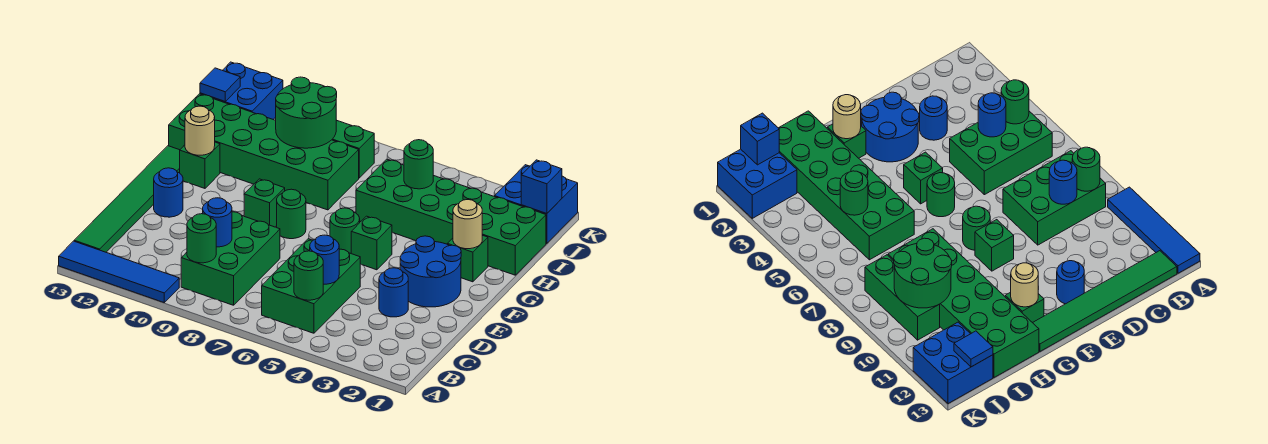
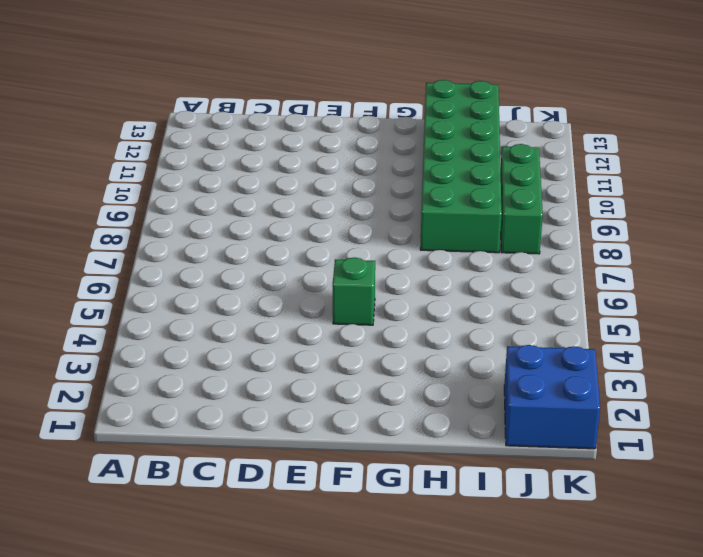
none -> blue tile A10:A13 level 1
none -> green brick B5:D6 level 1
none -> green brick B8:D9 level 1

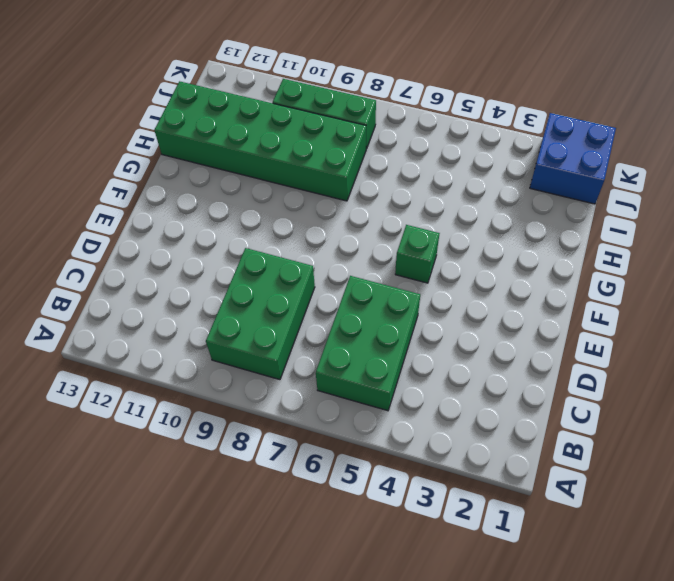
none -> blue tile A10:A13 level 1
none -> green tile B13:G13 level 1
none -> blue round brick D3 level 1

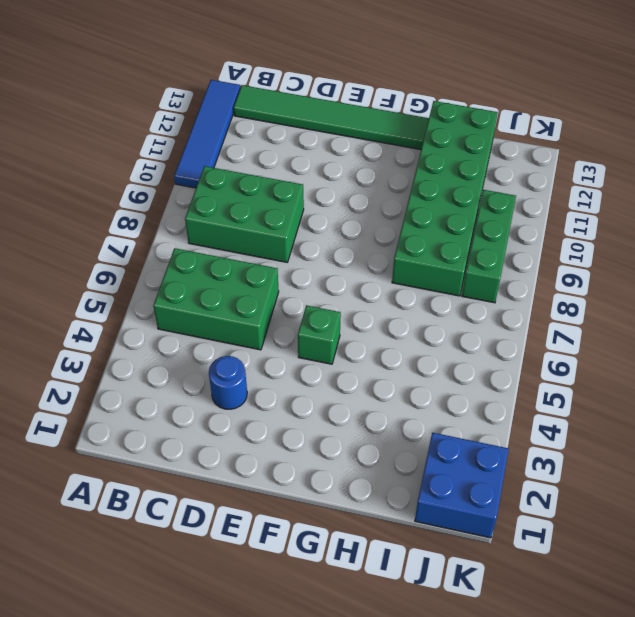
none -> blue round brick E2:F3 level 1
none -> blue round brick E12 level 1
none -> green round brick F6 level 1

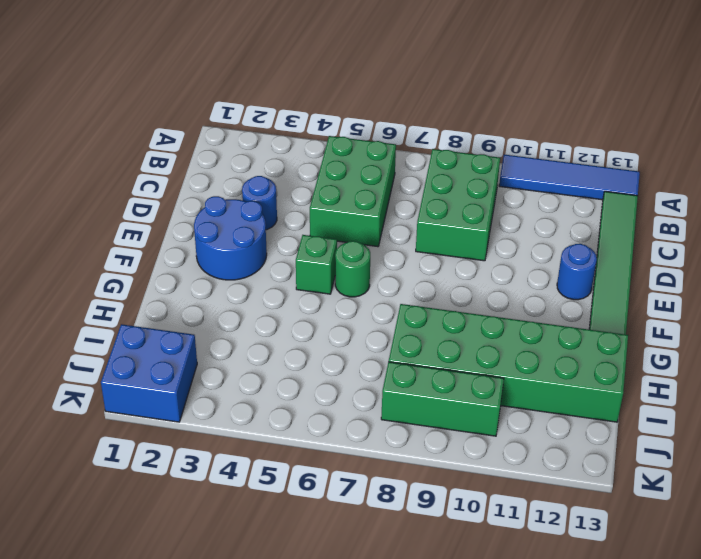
none -> green round brick F8 level 1
none -> green brick F9 level 1
none -> green brick G2 level 1

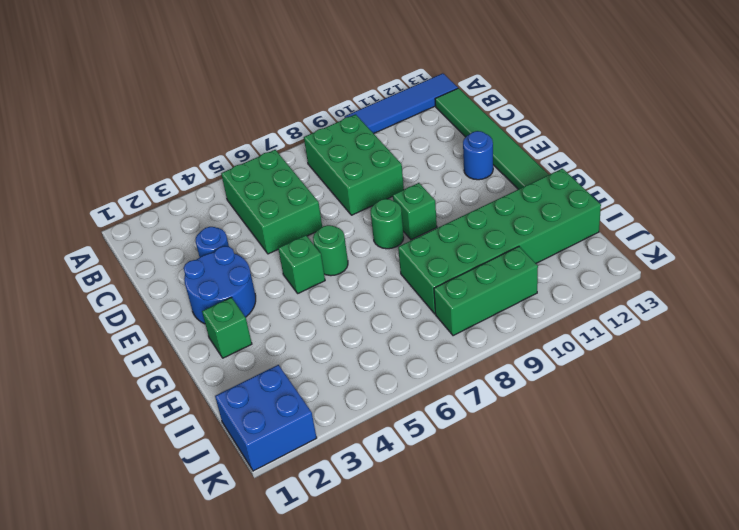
none -> green brick G12 level 1
none -> green brick H1:I6 level 1
none -> blue brick J12:K13 level 1

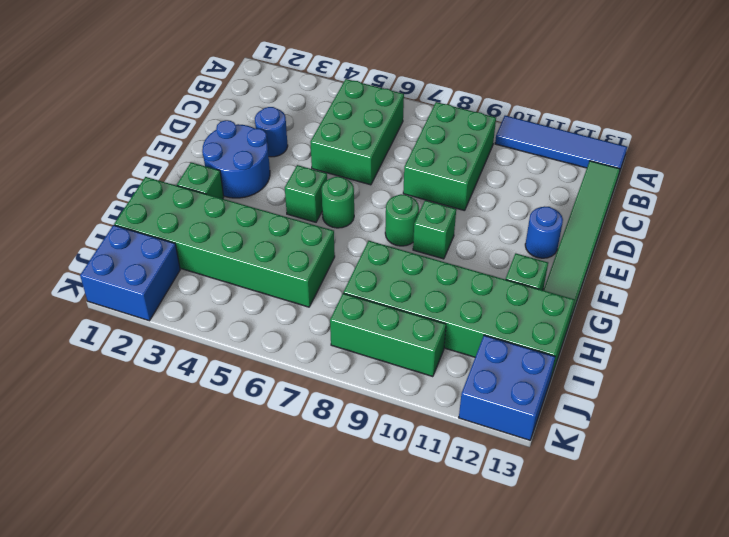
none -> green round brick B5 level 2
none -> green round brick B9 level 2
none -> blue round brick C5 level 2

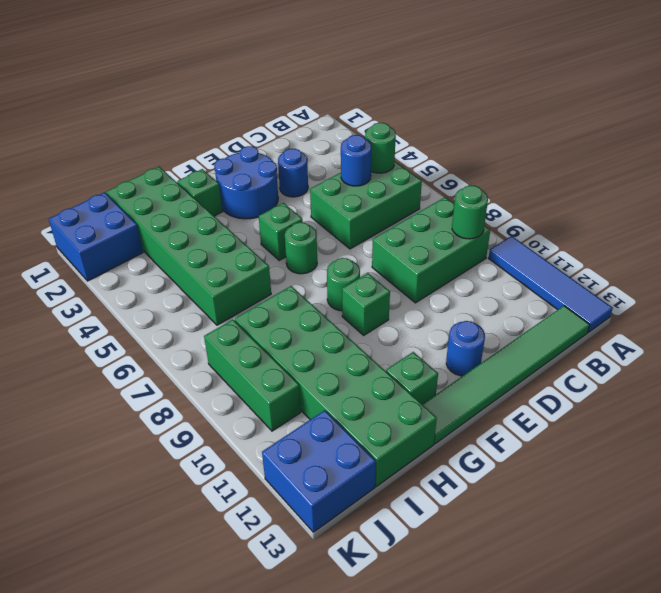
none -> blue round brick C9 level 2
none -> tan round brick G2 level 2
none -> tan round brick G12 level 2

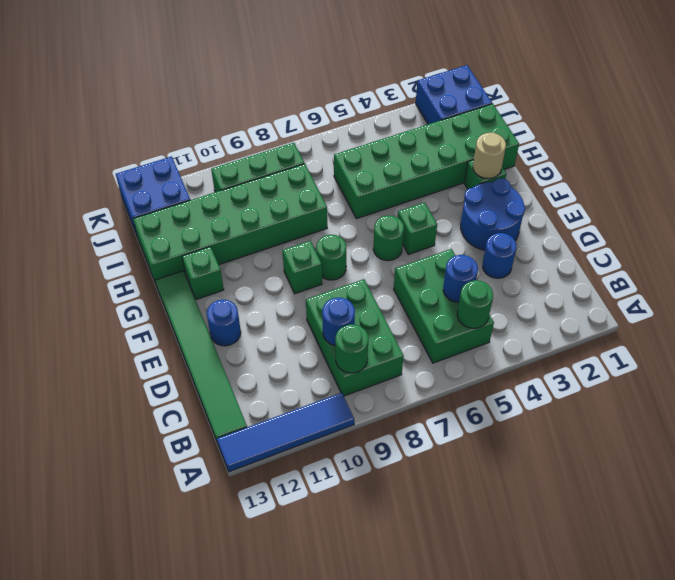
none -> tan round brick G12 level 2
none -> green round brick I5 level 2
none -> green round brick I9:J10 level 2

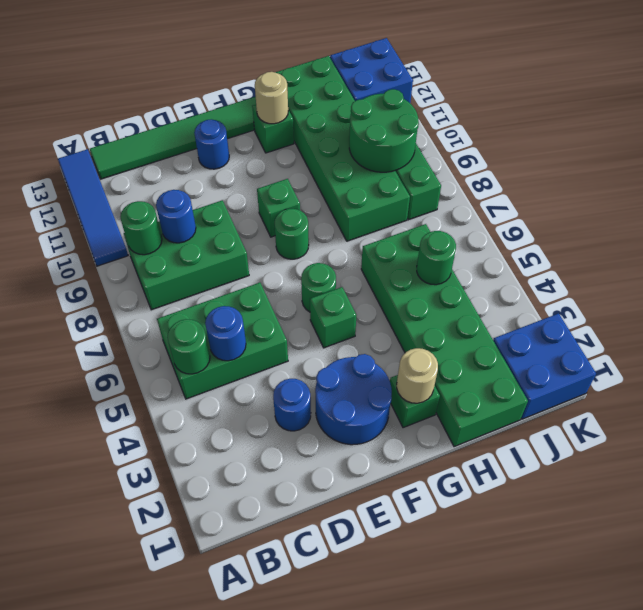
none -> blue brick J1 level 2
none -> blue tile J13 level 2

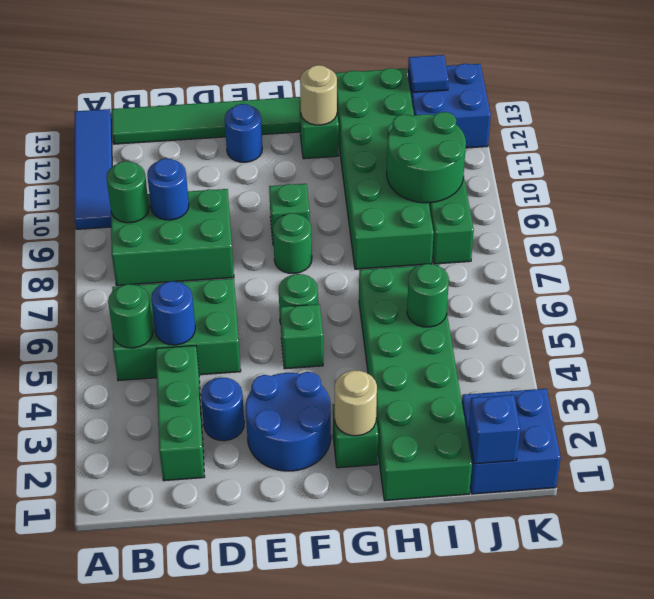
green brick C2:C4 level 1 -> none

